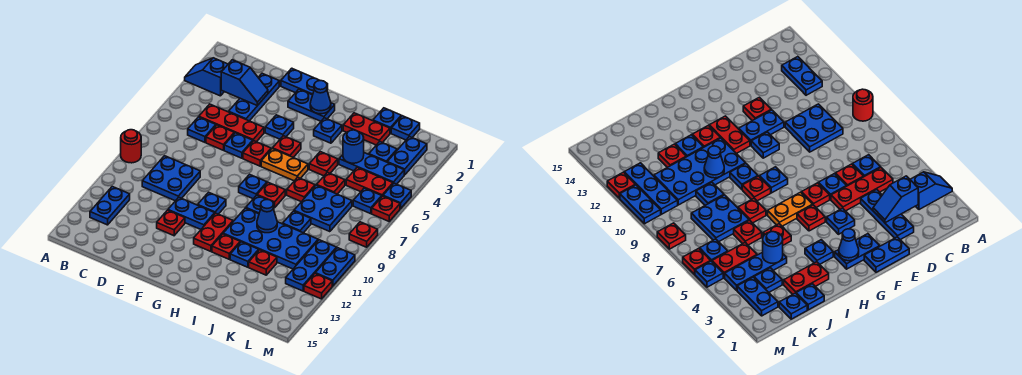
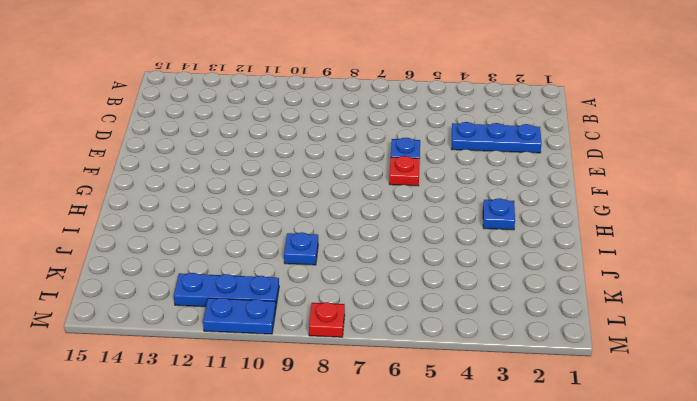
none -> blue slope A3:B3 level 1 top B
none -> red round brick A9 level 1
none -> blue plate B12:B13 level 1
none -> red plate C5:E5 level 1

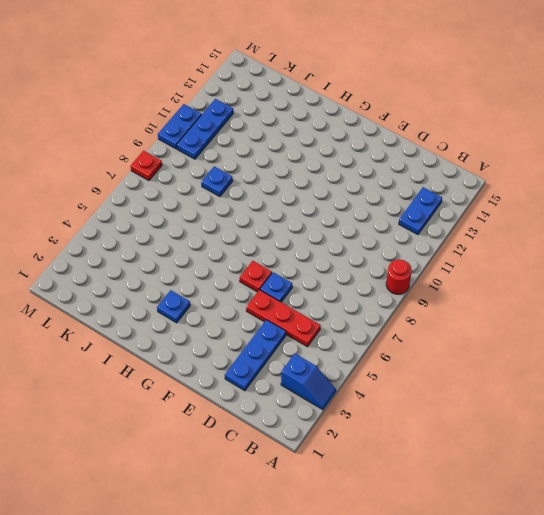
none -> blue plate C6 level 1
none -> blue plate C9:D10 level 1
none -> red plate D6 level 1
none -> blue plate E1:F1 level 1

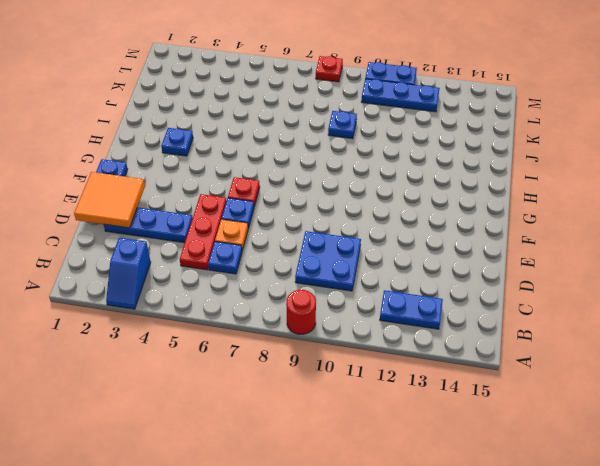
orange tile D1:E2 level 2 -> none
orange plate D6 level 1 -> red plate D6 level 1
none -> blue plate E11:F11 level 1
none -> red plate E12 level 1
none -> blue plate F2:G2 level 1
none -> blue plate F4 level 1

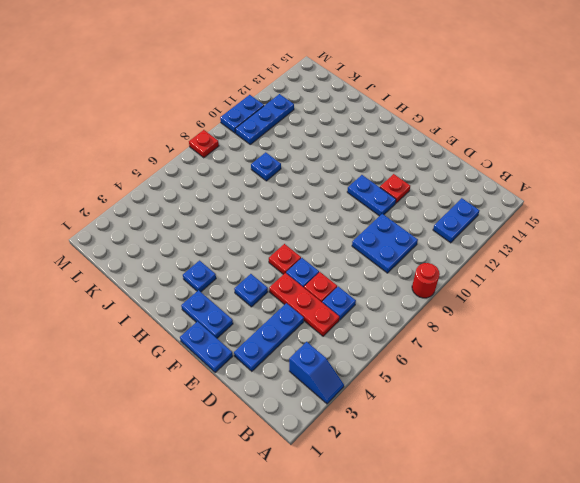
none -> blue plate F10 level 1
none -> red plate G5 level 1
none -> orange plate G6:H6 level 1
none -> blue plate G8 level 1

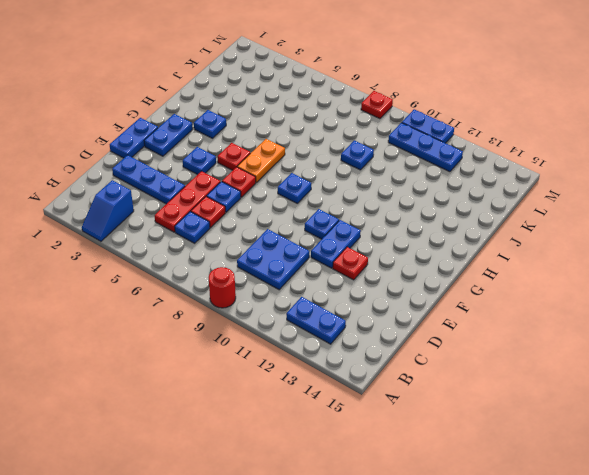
none -> red plate G11:G12 level 1
none -> red plate H8 level 1
none -> blue plate H9 level 1
none -> blue plate H10:K11 level 1

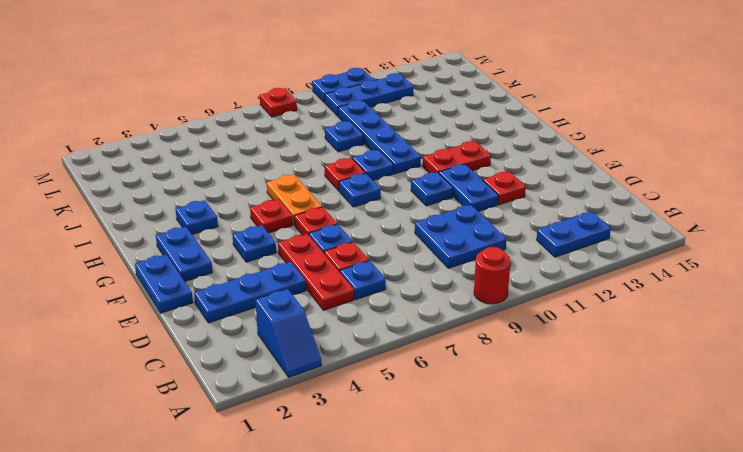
blue plate H10:K10 level 1 -> blue plate H10:K11 level 1
none -> red plate H12 level 1
none -> red plate I2:J2 level 1
none -> red plate I5 level 1
none -> red plate I7 level 1

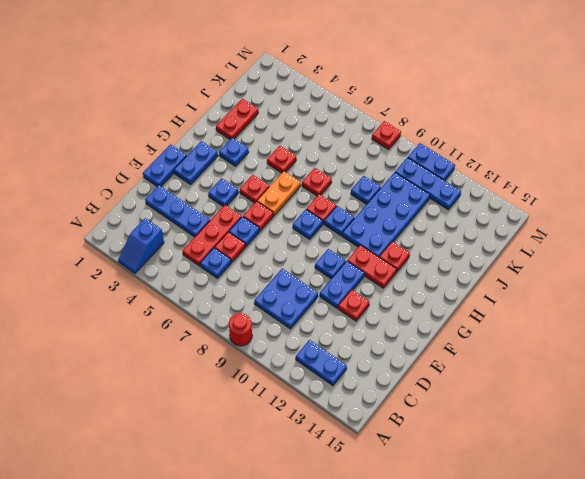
none -> blue plate I12 level 1
none -> blue plate J1 level 1
none -> blue plate J4:L4 level 1
none -> red plate J6 level 1

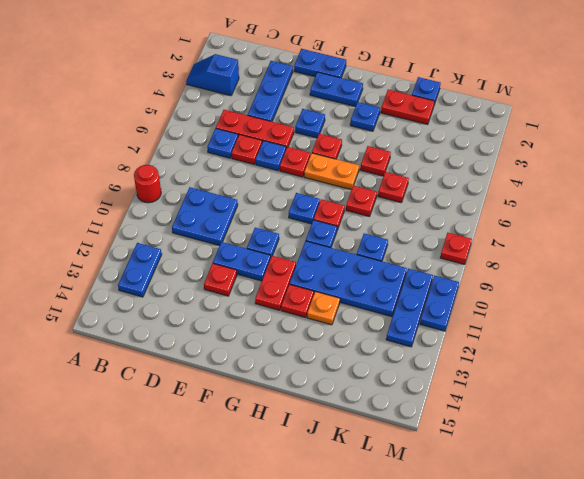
orange plate I12 level 1 -> blue plate I12 level 1
none -> blue plate J4:L4 level 1
none -> blue plate J7:K8 level 1
none -> red plate J12 level 1
none -> blue plate K1 level 1

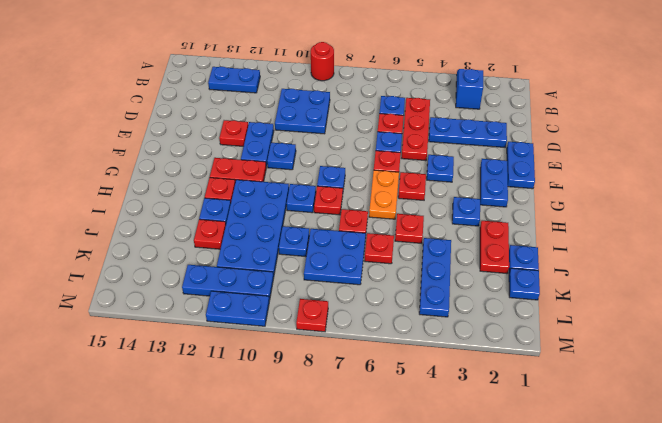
none -> blue plate K3 level 1
none -> red plate K5:L5 level 1
none -> blue plate L2:L3 level 1
none -> blue plate L6 level 1

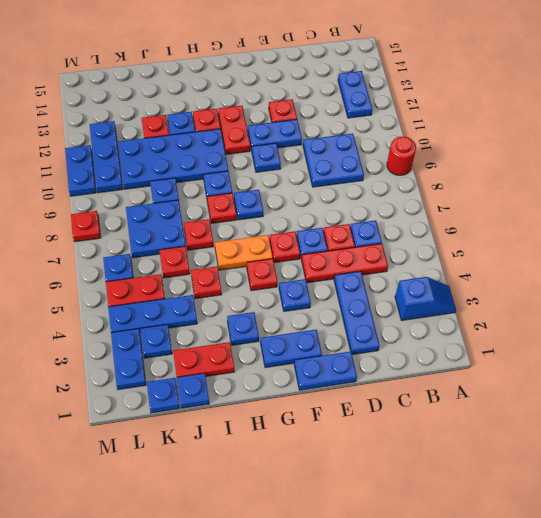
none -> blue plate M5 level 1
none -> red plate M6 level 1
none -> red plate M12 level 1
none -> blue slope C3:D3 level 2 top C

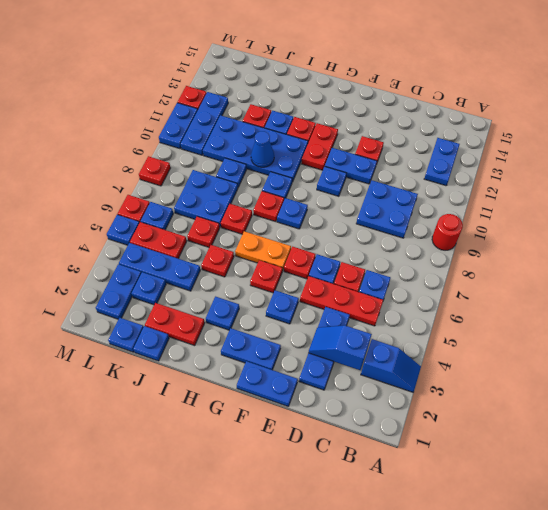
none -> blue cone G2 level 2
none -> blue round brick J4 level 2

